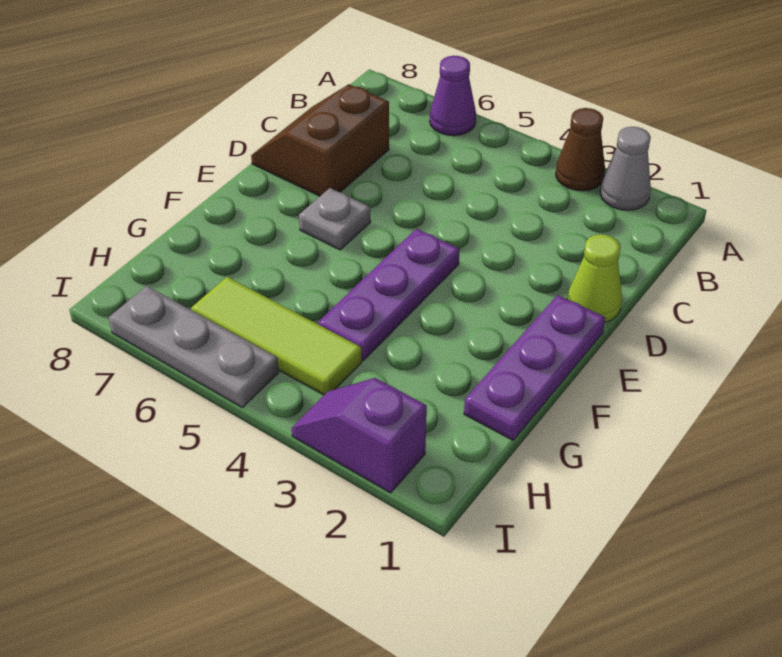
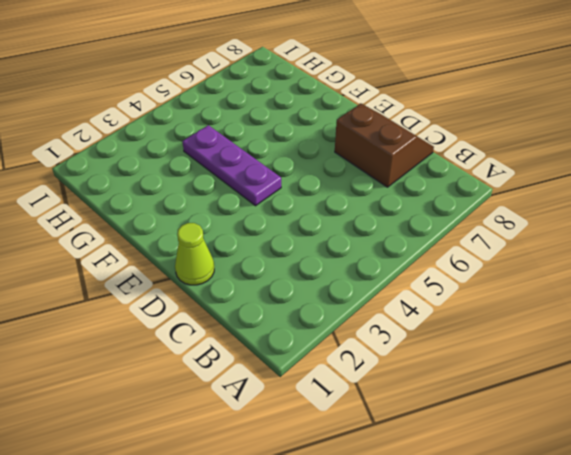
none -> grey cone A2 level 1
none -> brown cone A3 level 1

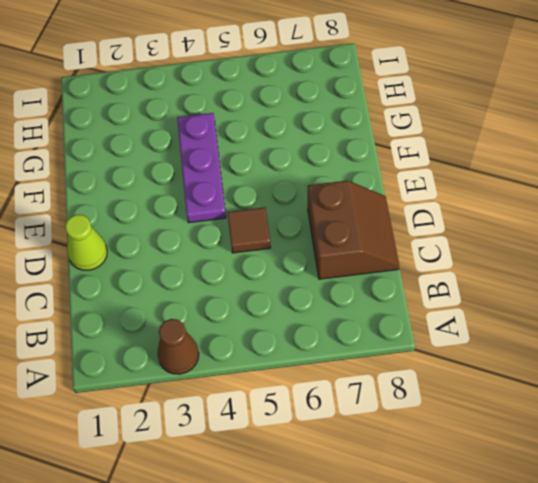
brown tile D5 level 1 -> none
none -> grey cone A2 level 1
none -> purple cone A6 level 1

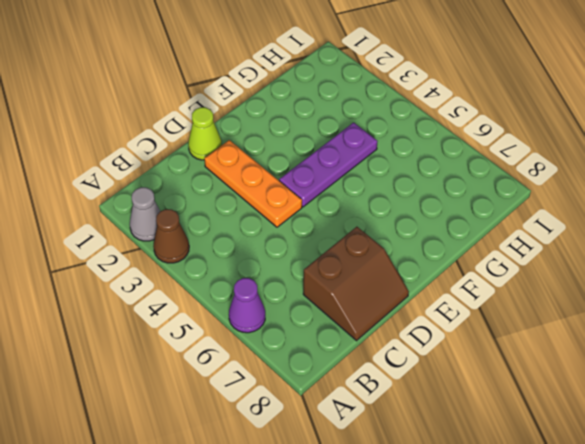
orange plate D2:D4 level 1 -> none
none -> purple plate E1:G1 level 1
none -> grey plate E6 level 1

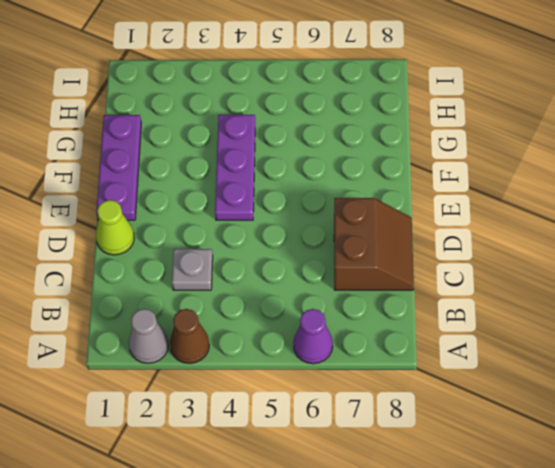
grey plate C3 level 1 -> grey plate E6 level 1
none -> lime tile H4:H6 level 1
none -> purple slope I2:I3 level 1 top 2

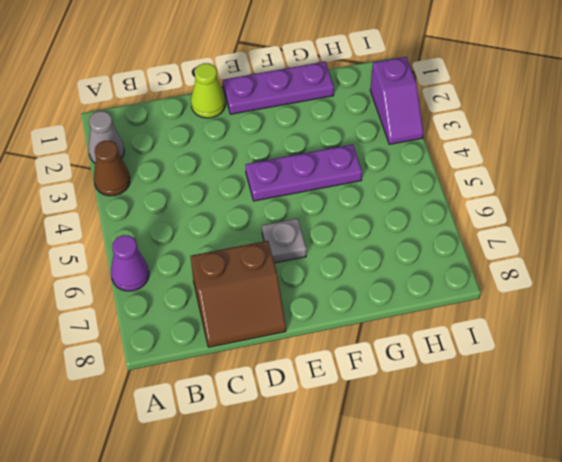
none -> lime tile H4:H6 level 1
none -> grey plate I5:I7 level 1

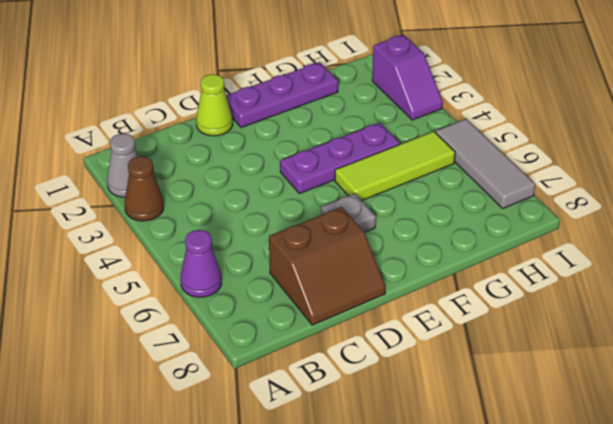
lime tile F5:H5 level 1 -> lime tile H4:H6 level 1
grey tile I5:I7 level 1 -> grey plate I5:I7 level 1

